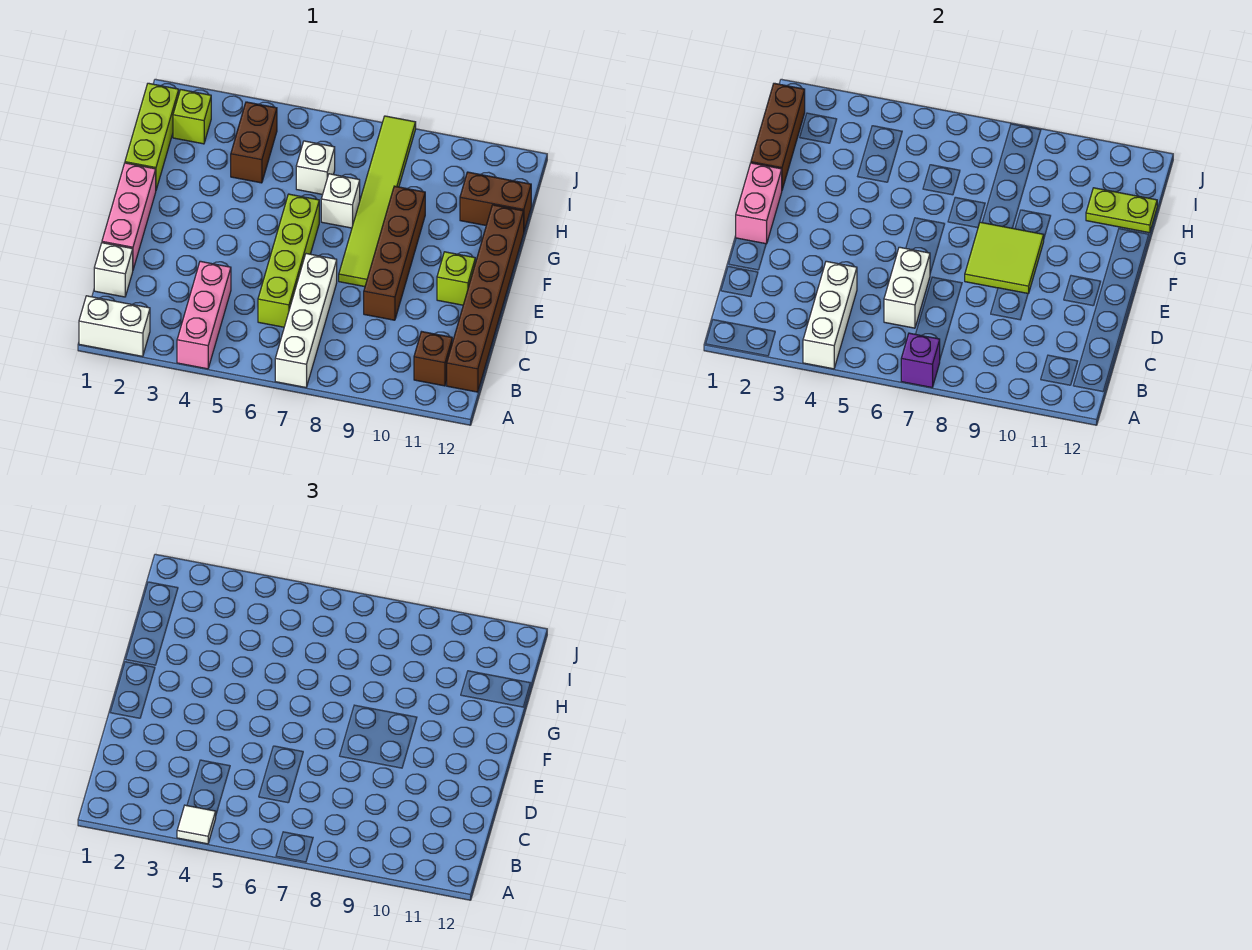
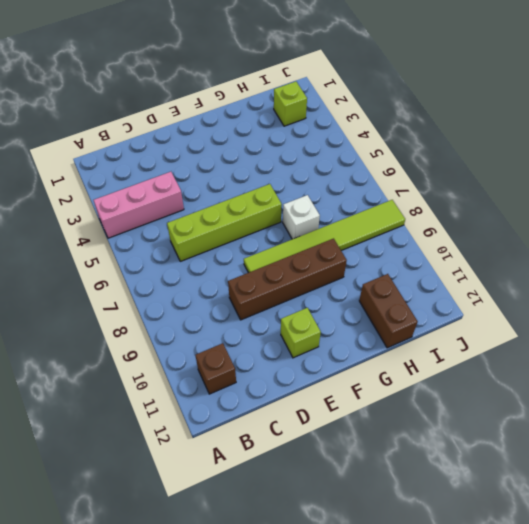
none -> white brick A1:A2 level 1
none -> white brick A7:D7 level 1
none -> brown brick B12:G12 level 1

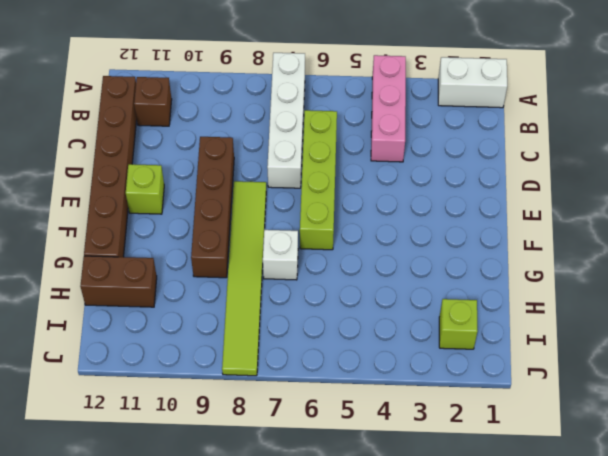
none -> white brick C1 level 1
none -> pink brick D1:F1 level 1
none -> lime brick G1:I1 level 1

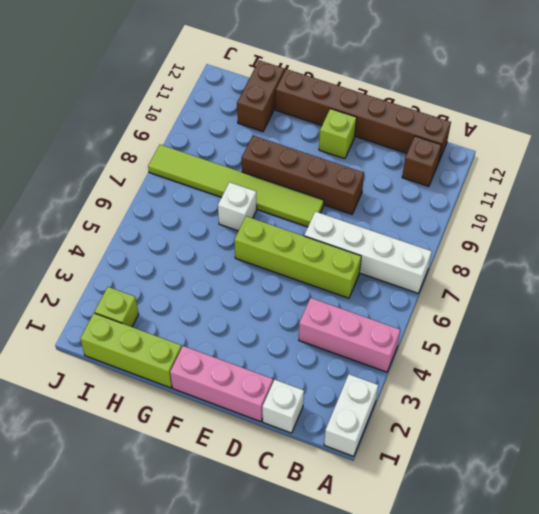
none -> brown brick H4:I4 level 1
none -> white brick H6 level 1
none -> white brick A4:C4 level 2

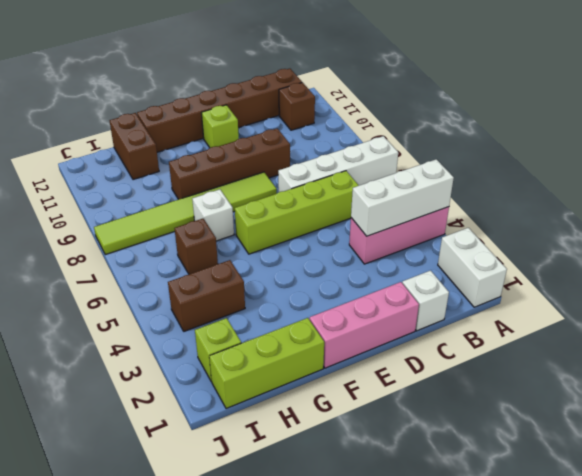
brown brick H6 level 1 -> white brick H6 level 1
none -> purple brick A7 level 2
none -> white brick C6:D6 level 2
none -> pink brick E1:F1 level 2

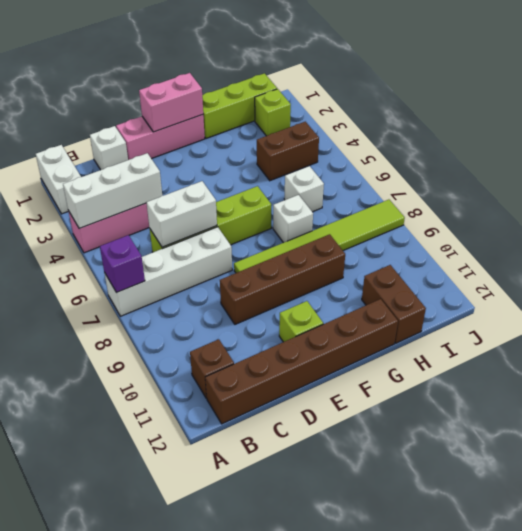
none -> lime tile E8:F9 level 2
none -> brown brick G1:I1 level 2
none -> lime plate H11:H12 level 2

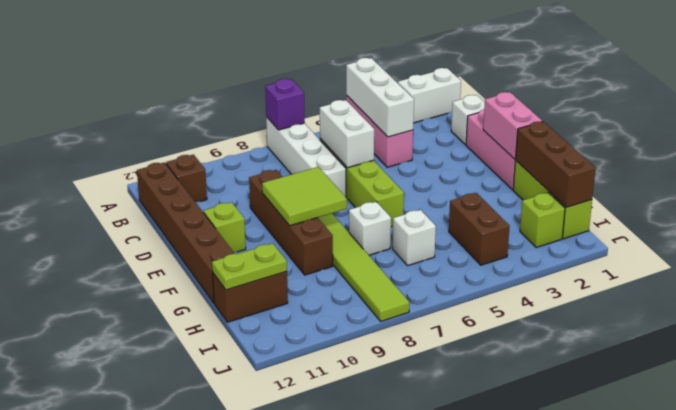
none -> white tile A4 level 3

